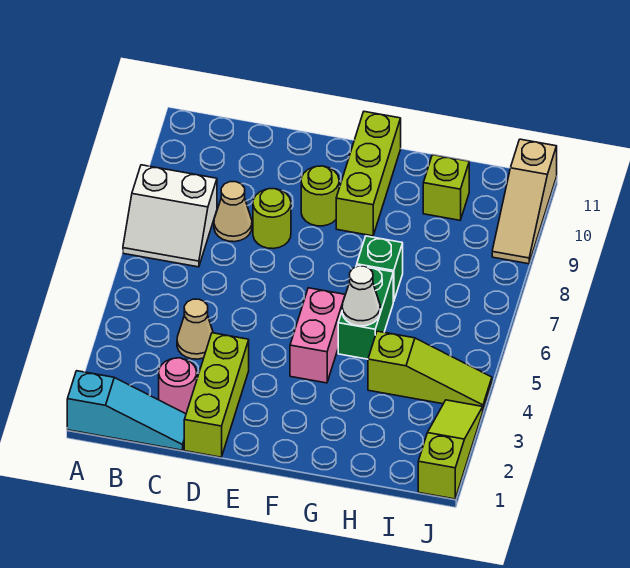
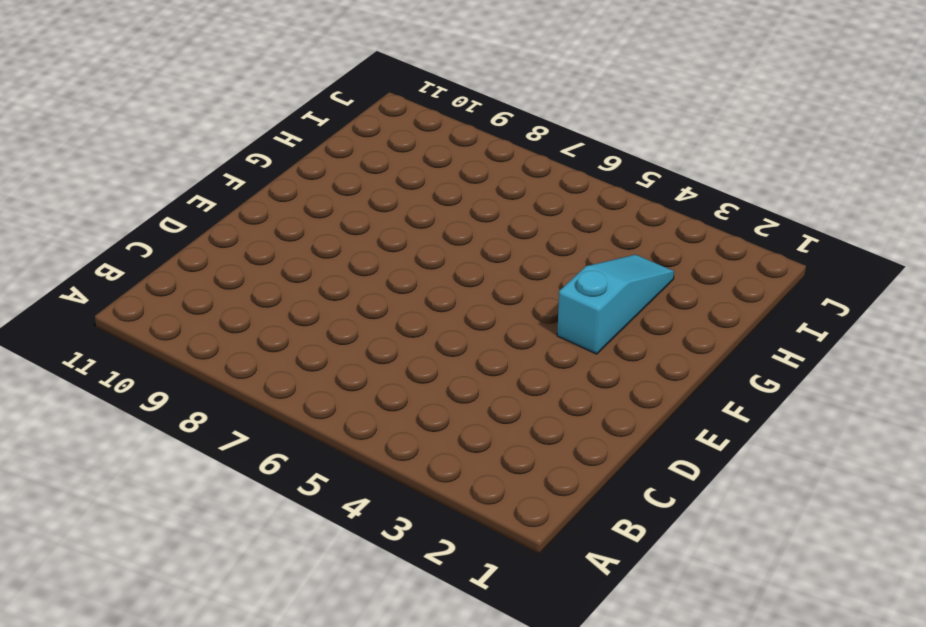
cyan slope F3:H3 level 1 top F -> cyan slope A1:C1 level 1 top A
none -> white slope A7:B8 level 1 top 8
none -> pink round brick C2 level 1
none -> tan cone C4 level 1

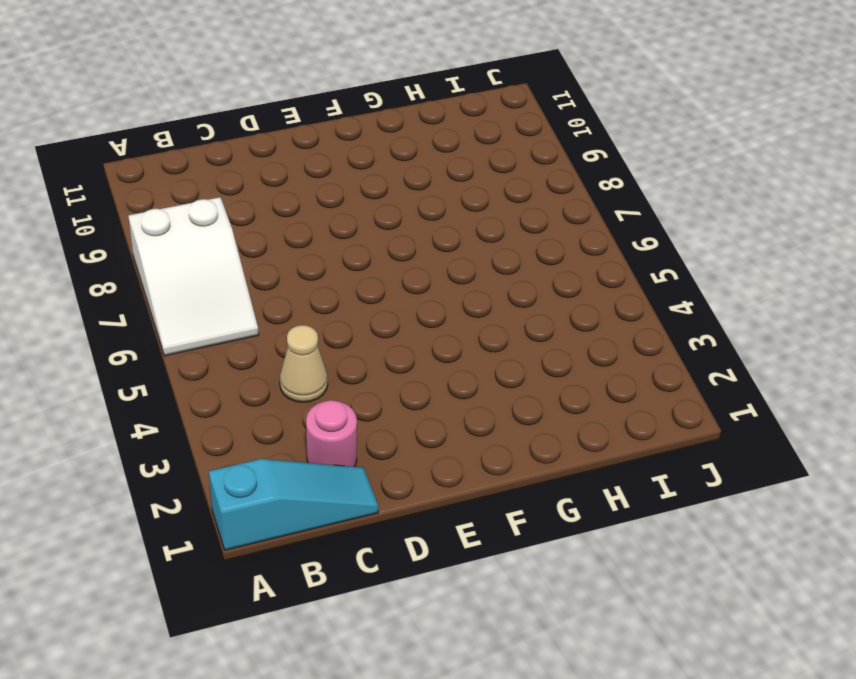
white slope A6:B8 level 1 top 8 -> white slope A7:B8 level 1 top 8
none -> tan cone C8 level 1
none -> lime brick D1:D3 level 1
none -> lime round brick D8 level 1

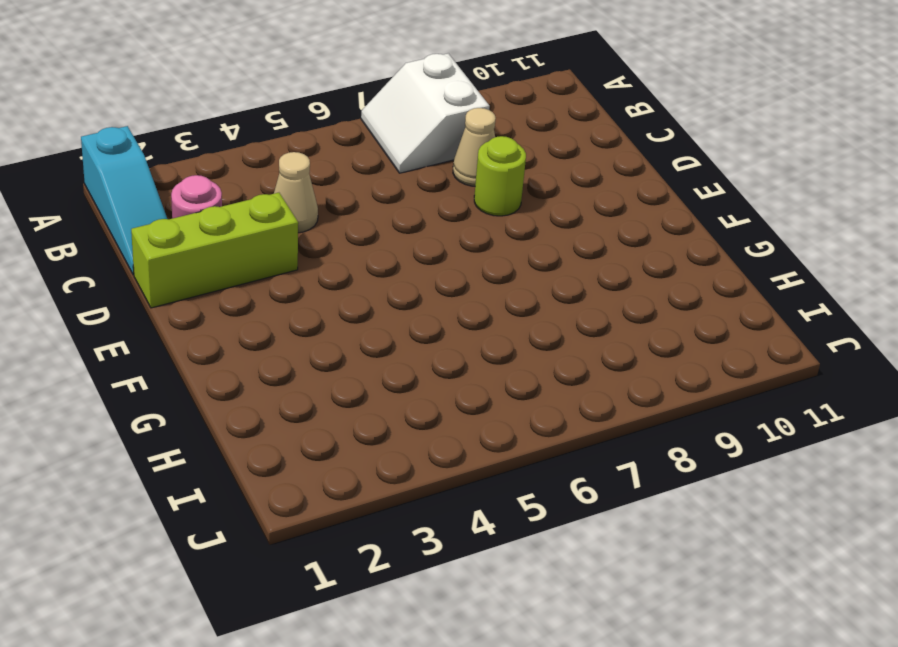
none -> lime round brick E9 level 1
none -> pink brick F4:F5 level 1
none -> lime brick F9:F11 level 1

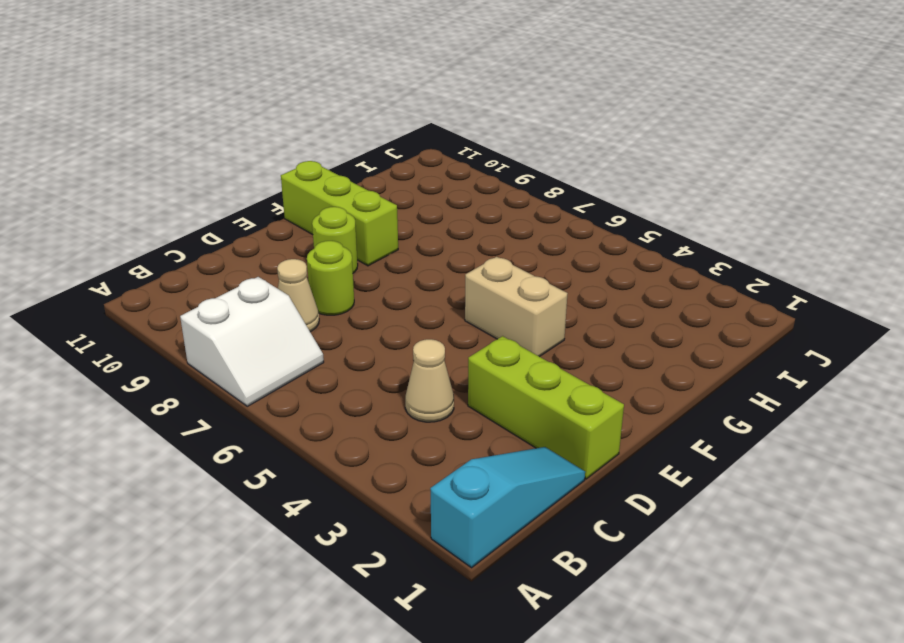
tan brick F4:F5 level 1 -> pink brick F4:F5 level 1
none -> pink round brick C2 level 1
none -> green brick G5:G6 level 1
none -> green brick G7 level 1

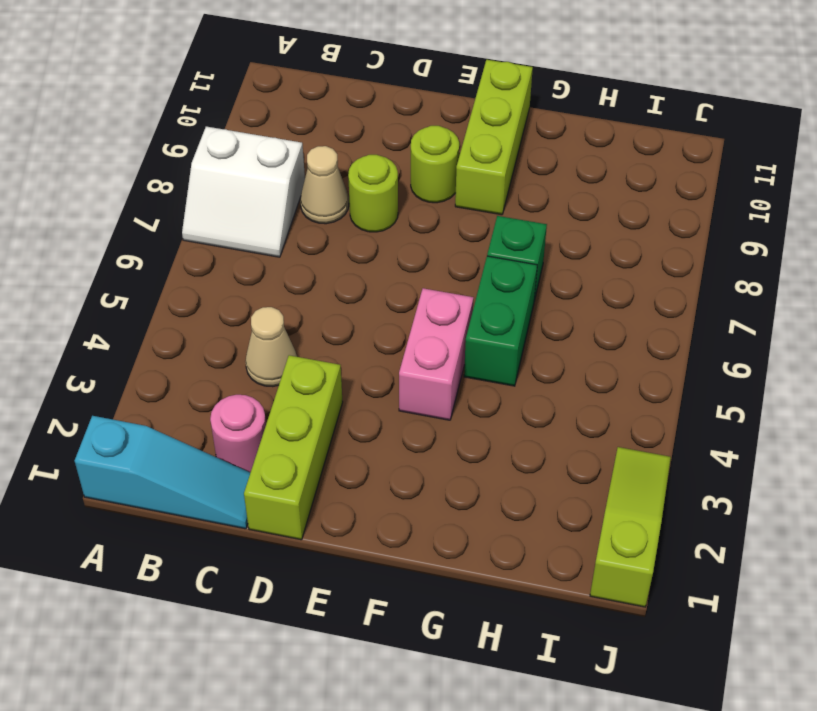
none -> lime slope H4:J4 level 1 top H
none -> lime brick H10 level 1
none -> tan slope J9:J11 level 1 top 11

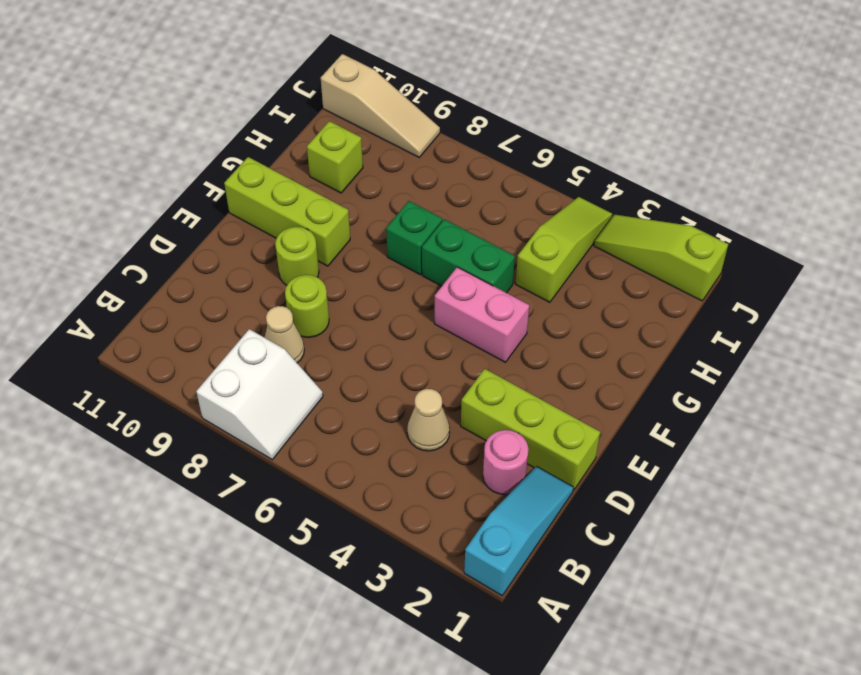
none -> white cone G5 level 2

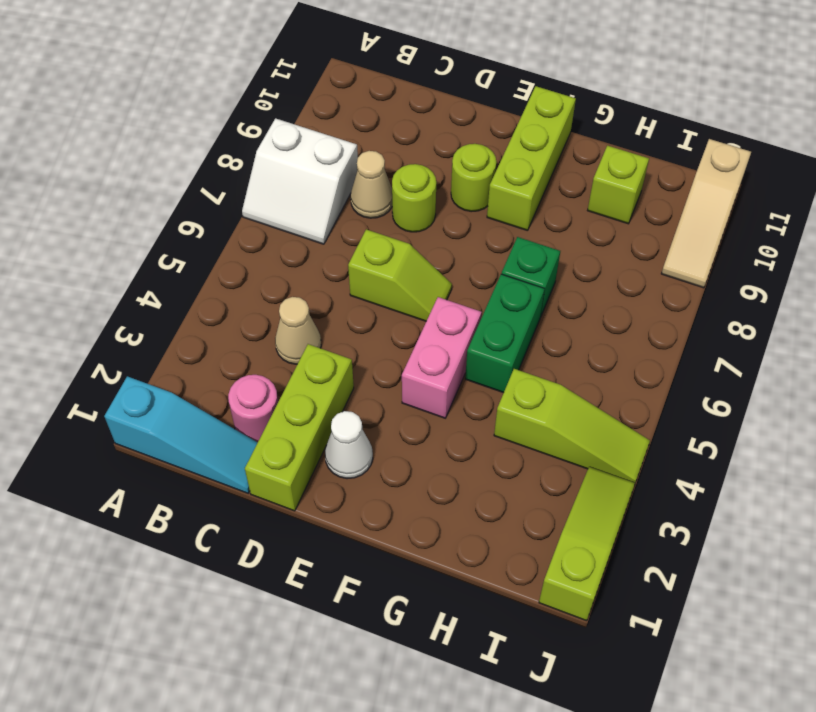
lime slope D6:E6 level 1 top D -> none
white cone E2 level 1 -> white cone G5 level 2

